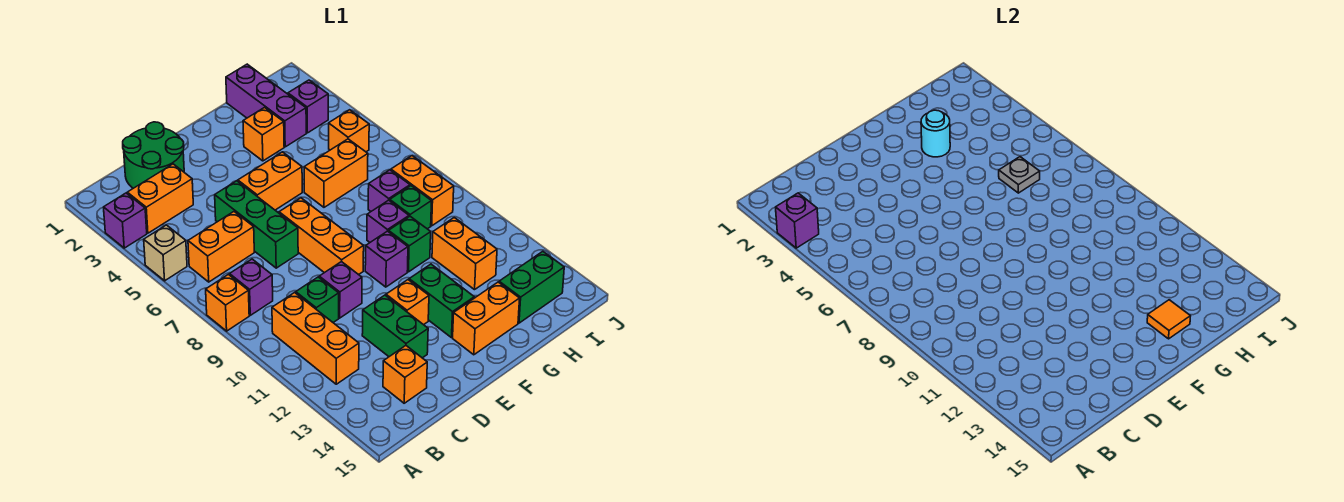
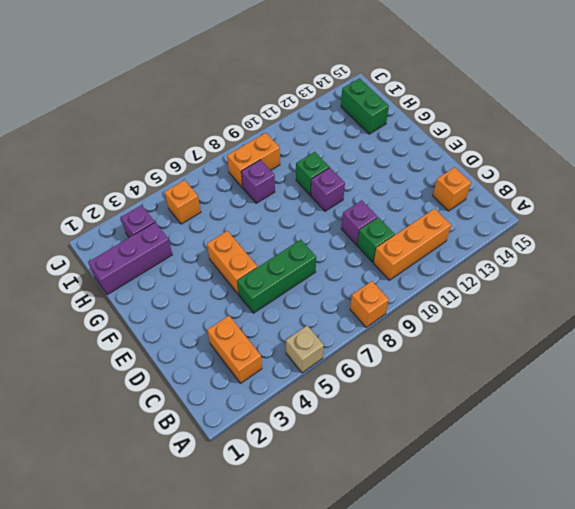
none -> purple brick A3 level 1
none -> orange brick B6:C6 level 1
none -> purple brick B8 level 1
none -> green round brick C1:D2 level 1

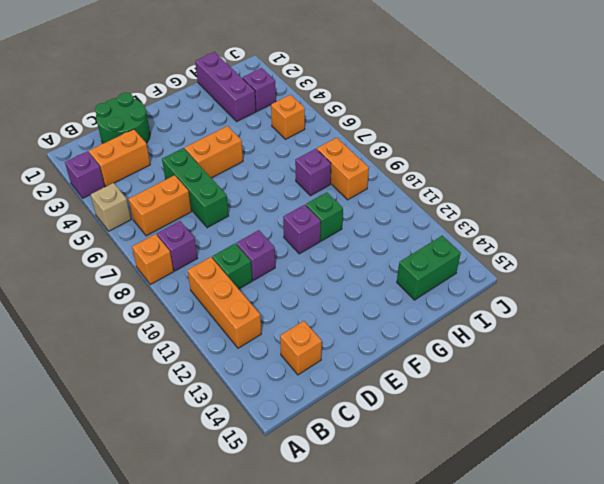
none -> green brick D12:D13 level 1
none -> orange brick E7:E9 level 1
none -> orange brick E12 level 1
none -> green brick F12:F13 level 1

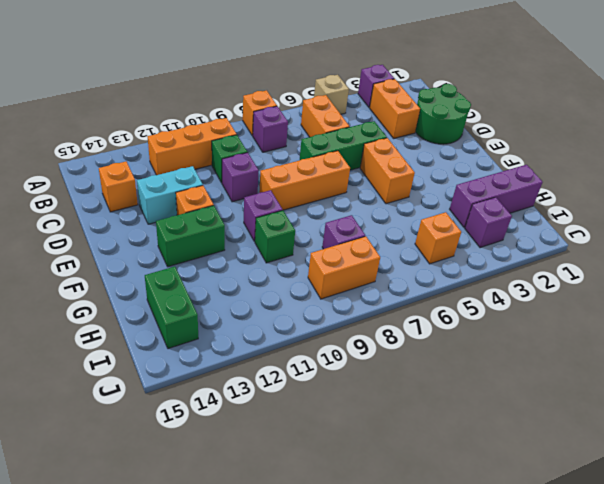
cyan brick D12:D13 level 1 -> green brick D12:D13 level 1
none -> orange brick F14:G14 level 1
none -> orange brick G3 level 1
none -> orange brick G6:H6 level 1
none -> purple brick G9 level 1

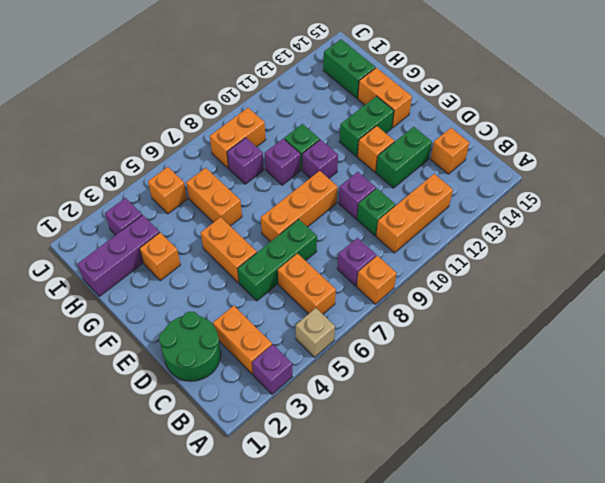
none -> green brick H9 level 1
none -> orange brick H11:H12 level 1
none -> purple brick A3 level 2
none -> cyan round brick G3 level 2

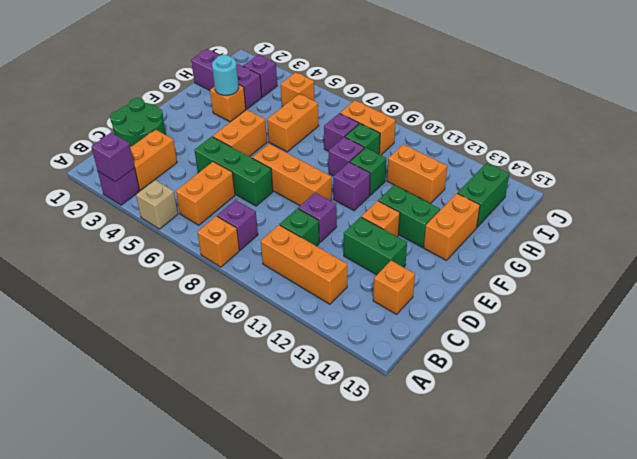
none -> orange tile G14 level 2
none -> grey plate H6 level 2

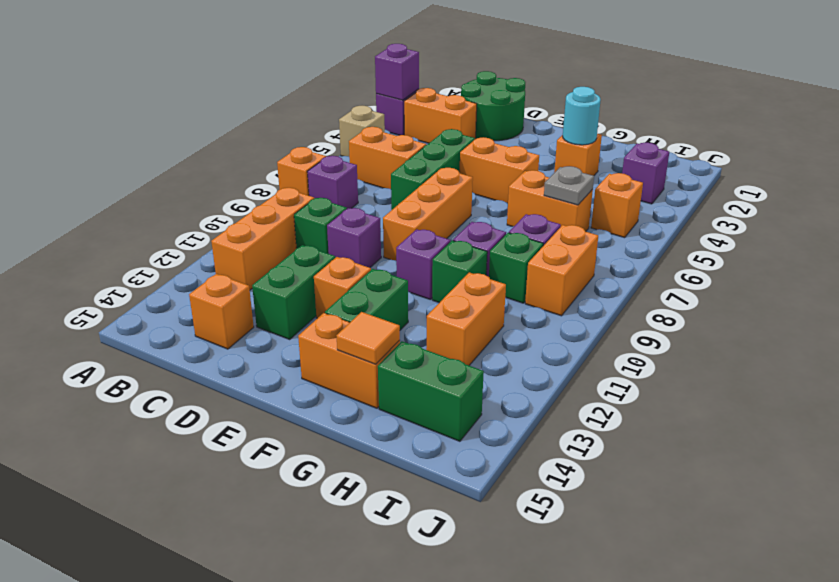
none -> purple brick H1:H3 level 1

